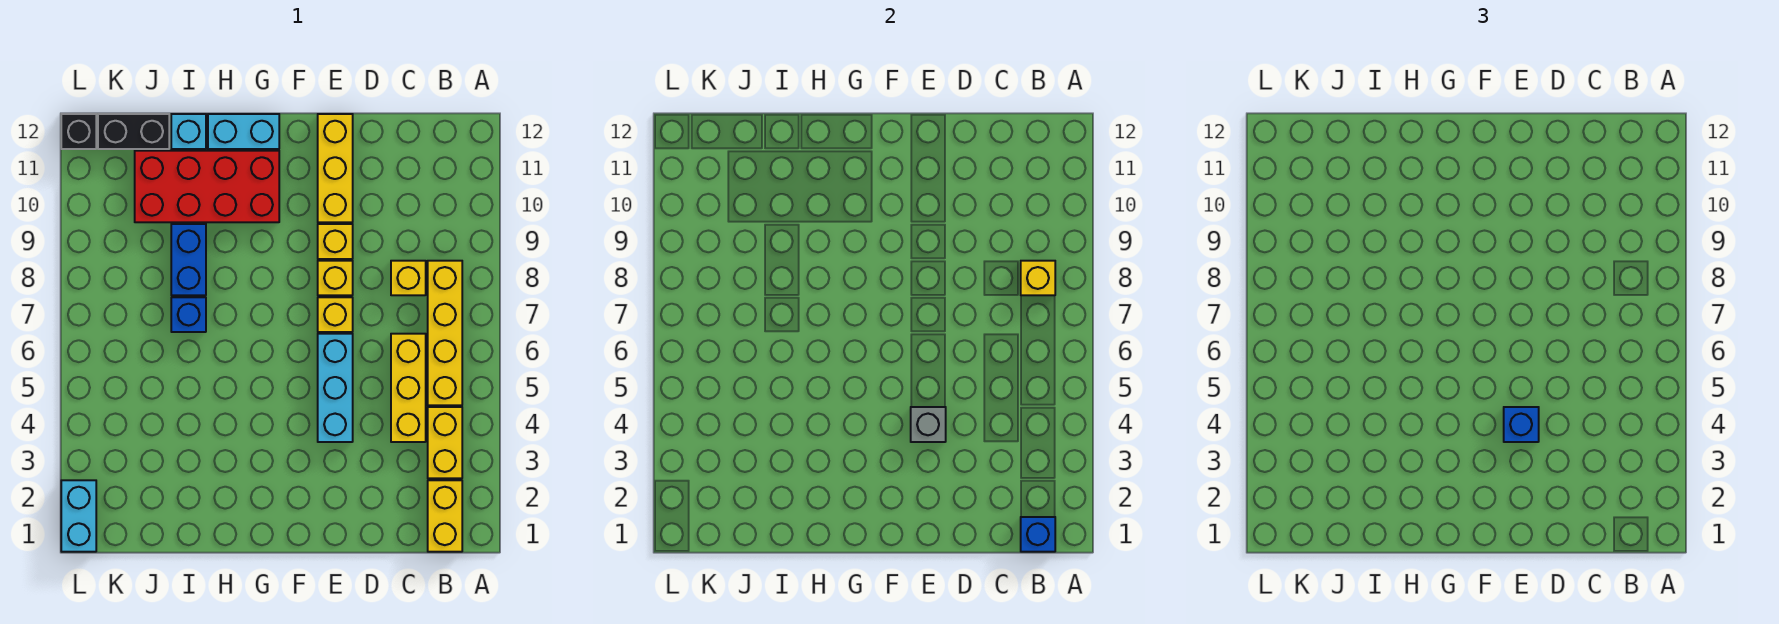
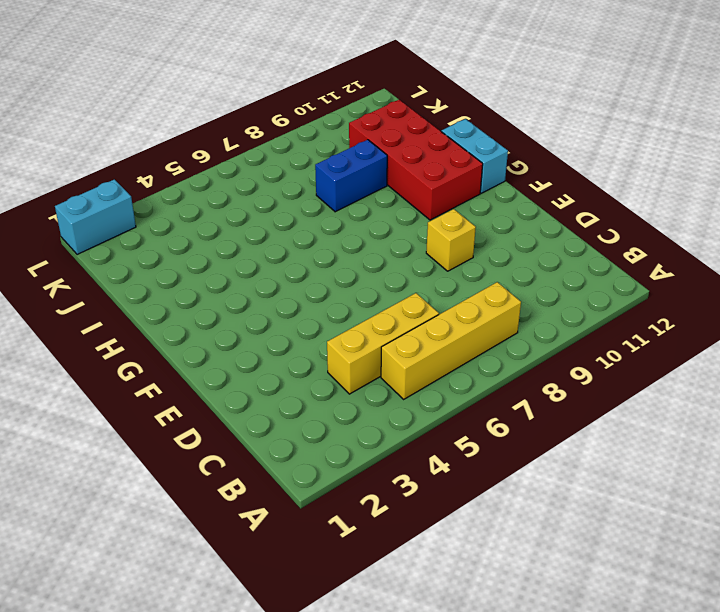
none -> yellow brick B1:B2 level 1
none -> yellow brick B3:B4 level 1
none -> yellow brick C8 level 1

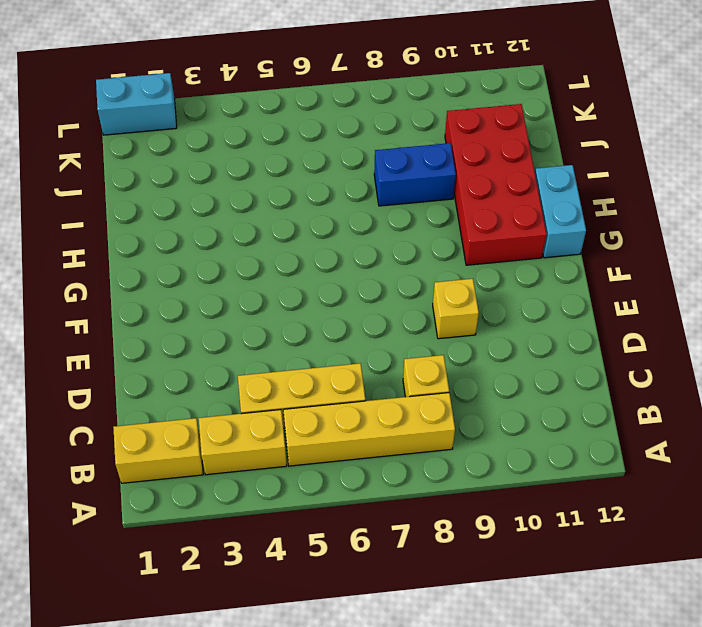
none -> cyan brick E4:E6 level 1
none -> yellow brick E7 level 1
none -> yellow brick E8 level 1

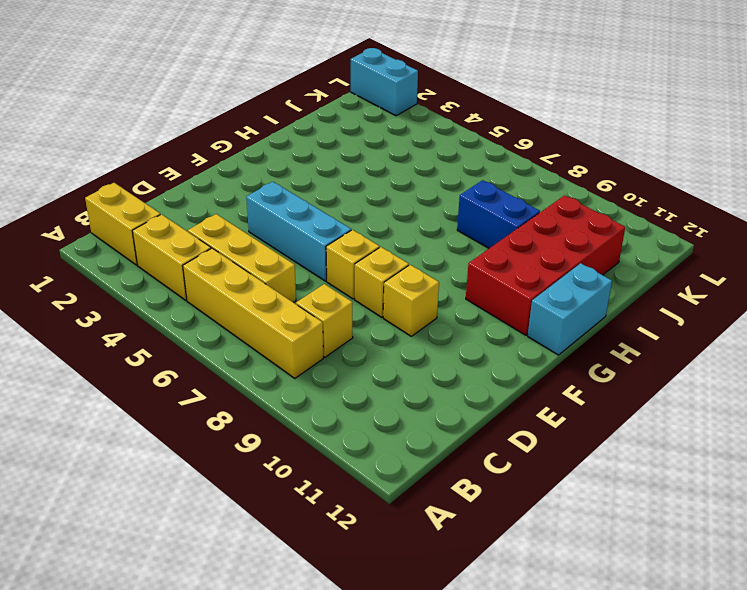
none -> yellow brick E10:E12 level 1
none -> blue brick I7 level 1
none -> cyan brick I12 level 1

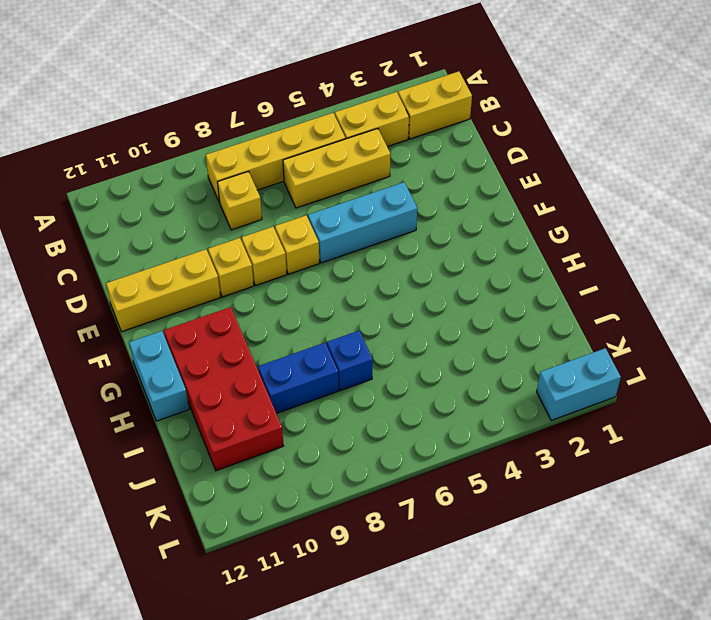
none -> cyan brick I12 level 1
none -> black brick J12:K12 level 1
none -> black brick L12 level 1

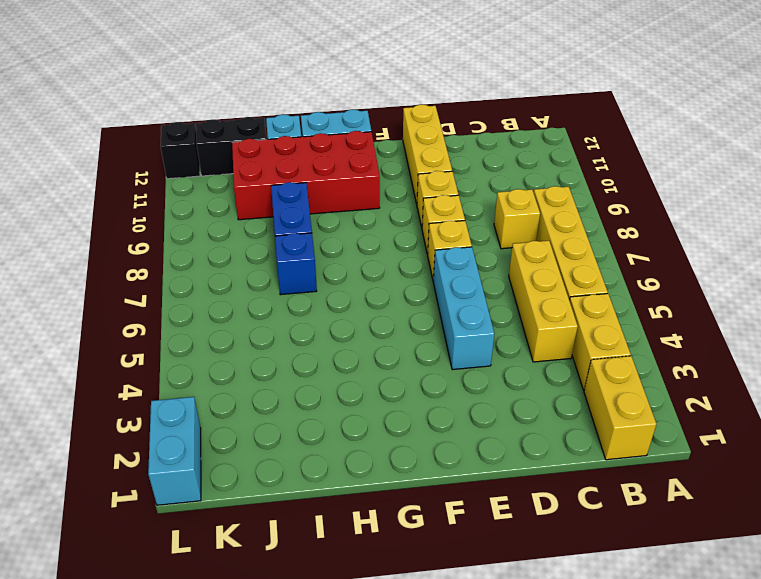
none -> blue brick B1 level 2
none -> yellow brick B8 level 2
none -> grey brick E4 level 2

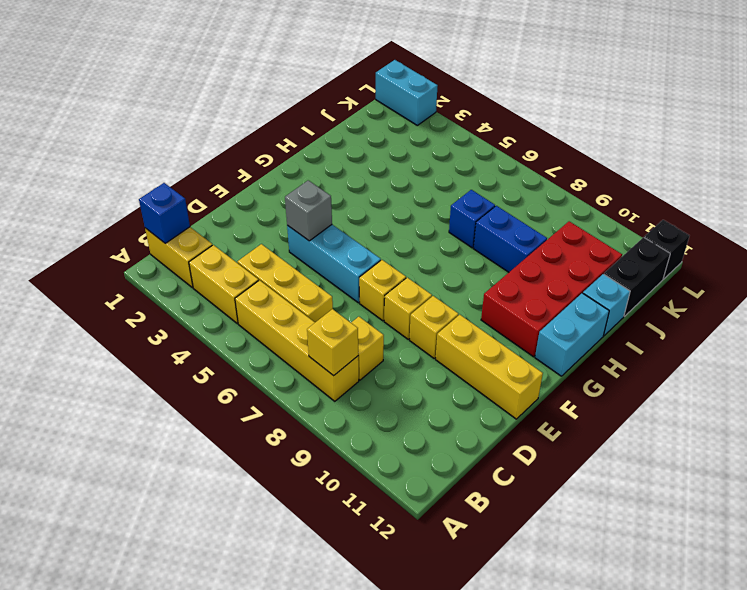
none -> blue brick E4 level 3

